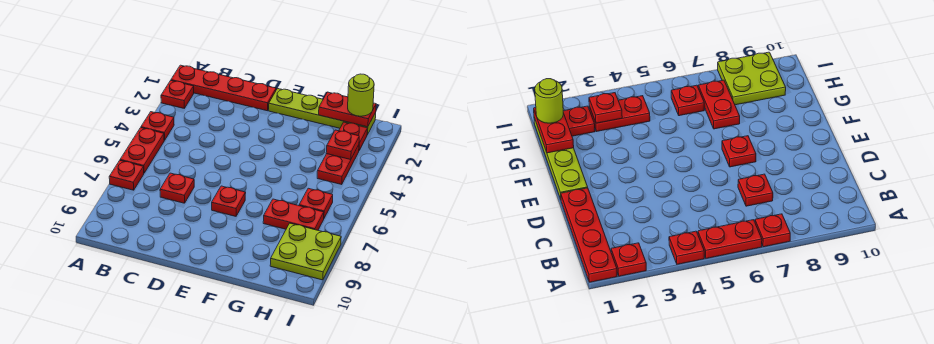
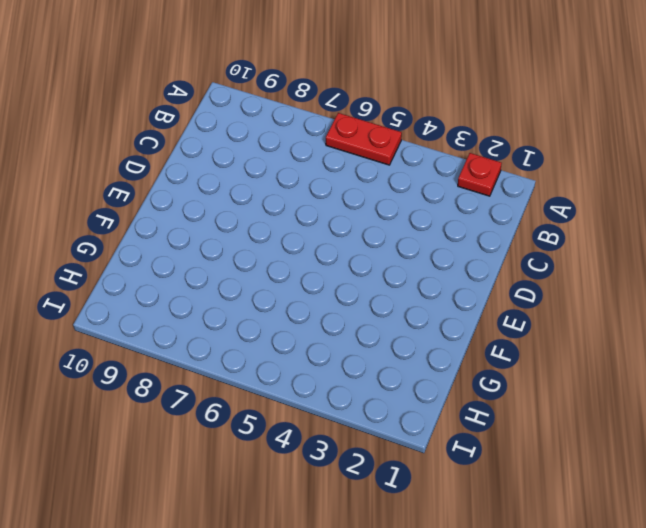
none -> red plate A1:D1 level 1
none -> red plate A4 level 1
none -> red plate A7 level 1

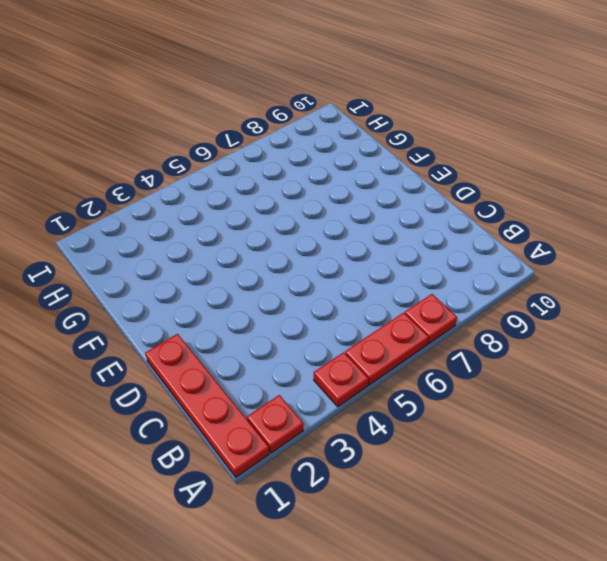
none -> red plate C7 level 1
none -> lime plate E1:H1 level 1
none -> red plate E7 level 1

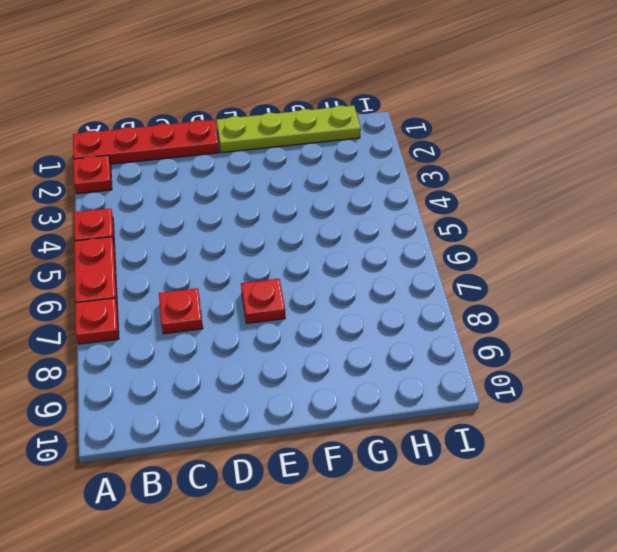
none -> red plate G7:H7 level 1
none -> red plate H2 level 1
none -> red plate H3:H4 level 1

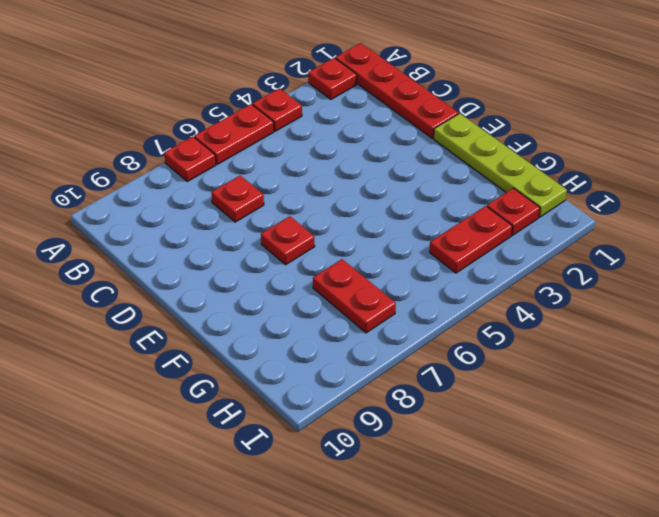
none -> red plate H6 level 1
none -> lime plate H8:I9 level 1
none -> red plate G1:H1 level 2

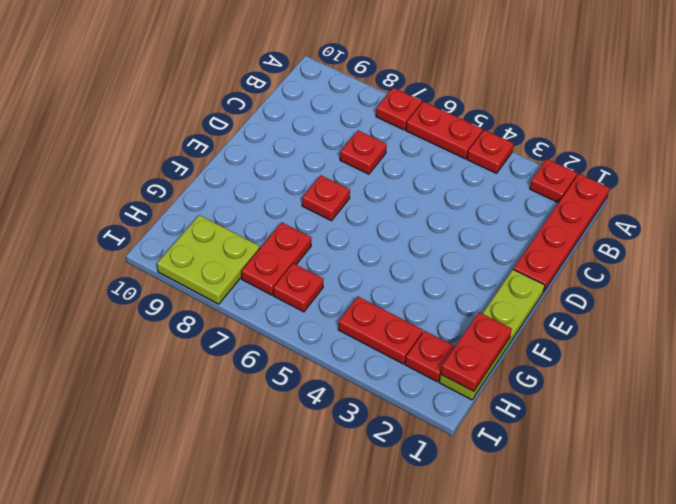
none -> red plate H3 level 2
none -> lime round brick H1 level 3

